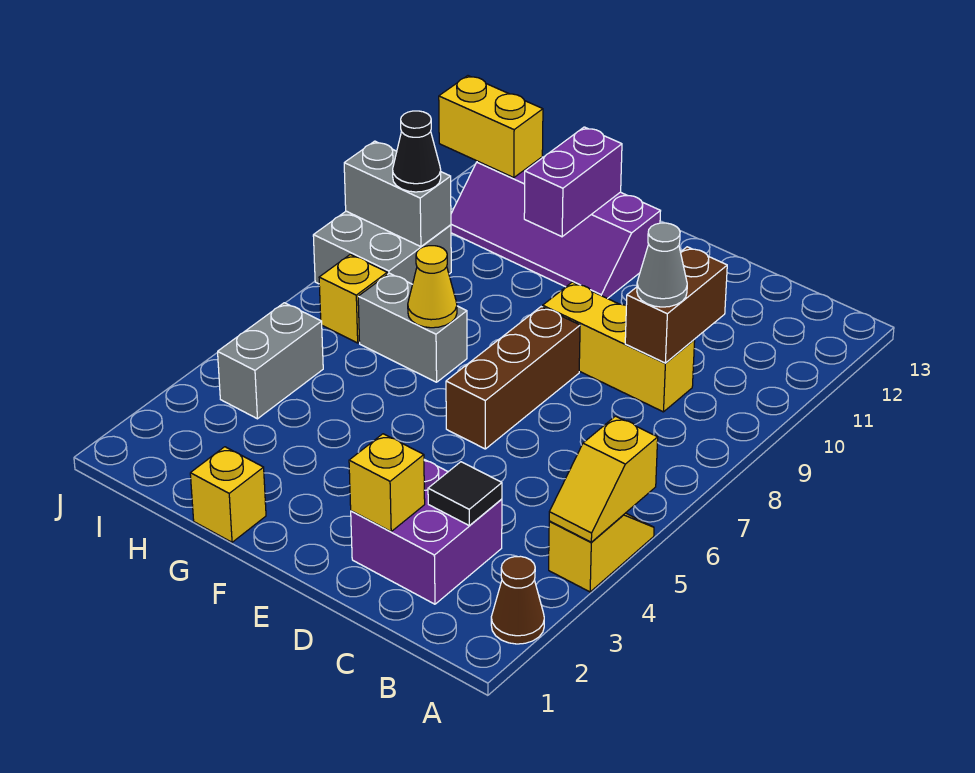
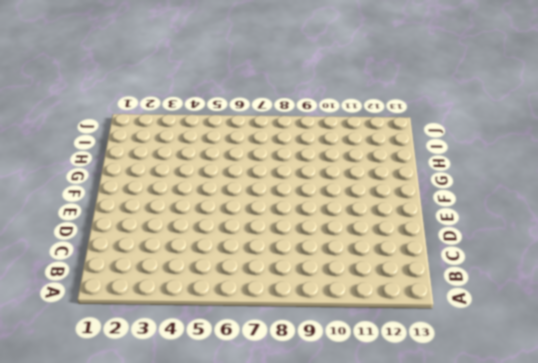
none -> brown cone A2 level 1
none -> yellow slope A4:A5 level 1 top 4
none -> purple brick C2:D3 level 1

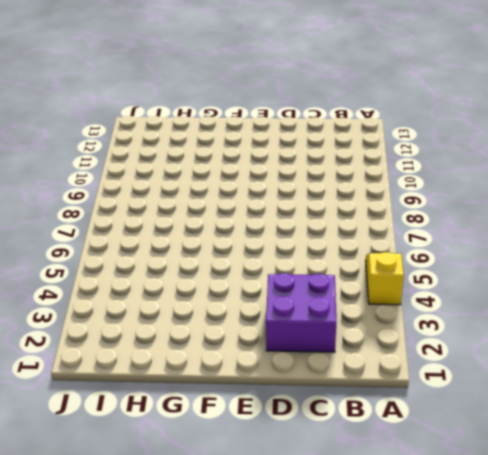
none -> brown cone A2 level 1
none -> yellow brick C9:E9 level 1
none -> brown brick E6:E8 level 1

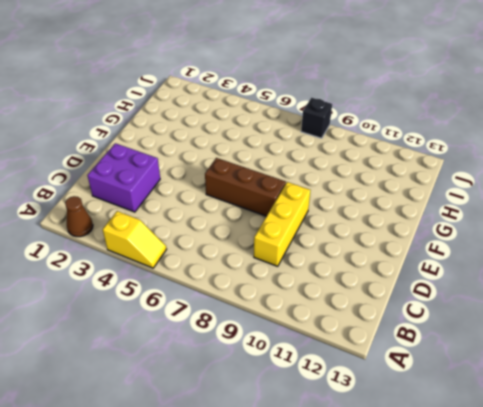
black brick J8 level 1 -> grey brick I8:J9 level 1
none -> purple slope F11:I12 level 1 top 12
none -> yellow brick G1 level 1
none -> grey brick G7:H7 level 1

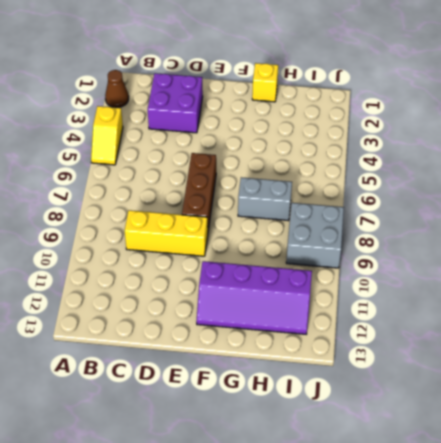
purple slope F11:I12 level 1 top 11 -> purple slope F11:I12 level 1 top 12
none -> grey brick I4:I5 level 1
none -> yellow brick I7 level 1
none -> yellow slope A4:A5 level 2 top 5

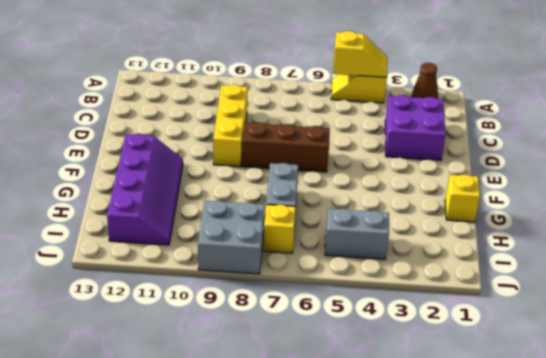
none -> black tile C3 level 2
none -> brown brick C9:C10 level 2
none -> yellow brick D2 level 2

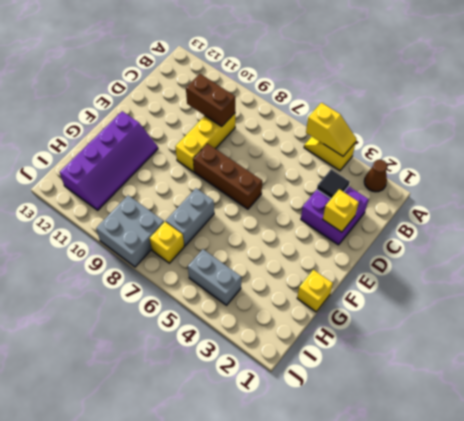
none -> yellow cone G7 level 2
none -> purple brick G11:G12 level 2
none -> grey brick I9:J9 level 2

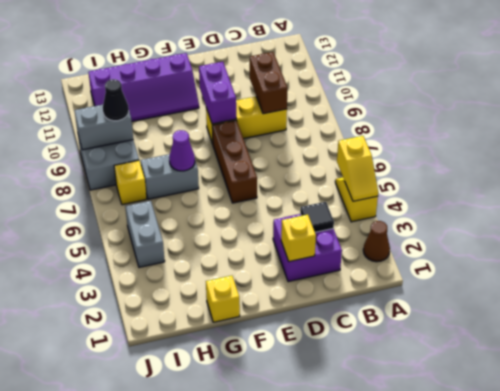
purple brick E9:E10 level 2 -> purple brick G11:G12 level 2
purple cone G7 level 2 -> yellow cone G7 level 2
none -> yellow brick I12:J12 level 2
none -> grey cone C9 level 3

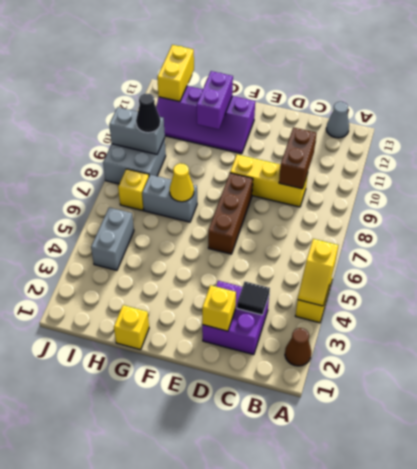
grey cone B13 level 1 -> grey cone C9 level 3
yellow brick I12:I13 level 2 -> yellow brick I12:J12 level 2

